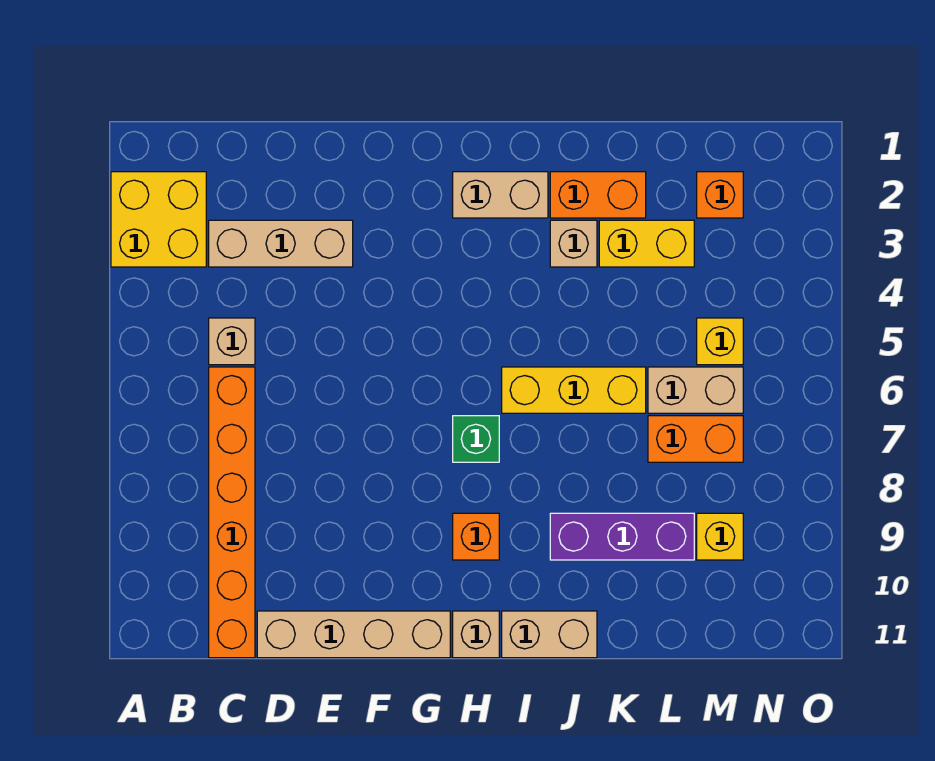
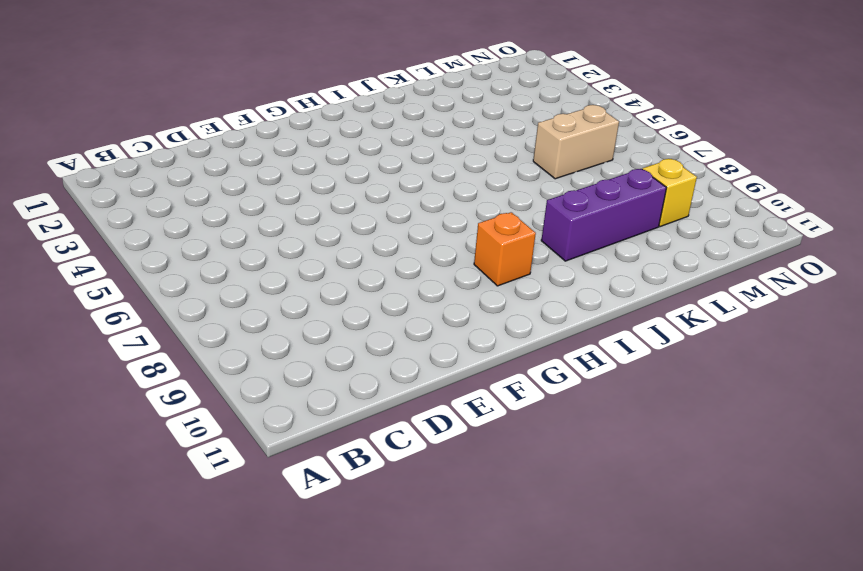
none -> yellow brick A2:B3 level 1
none -> tan brick C3:E3 level 1
none -> tan brick C5 level 1

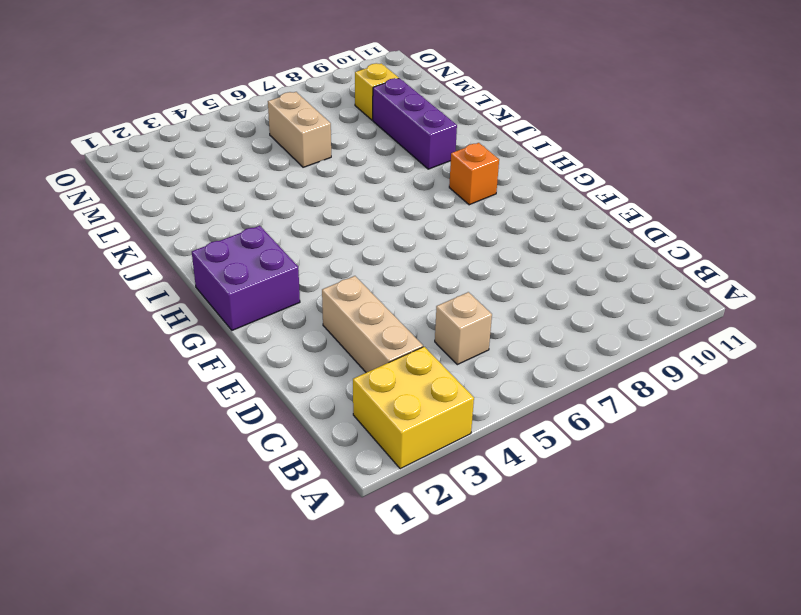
purple brick G1:H2 level 1 -> tan brick H2:I2 level 1
none -> orange brick C6:C11 level 1
none -> tan brick D11:G11 level 1
none -> green brick H7 level 1

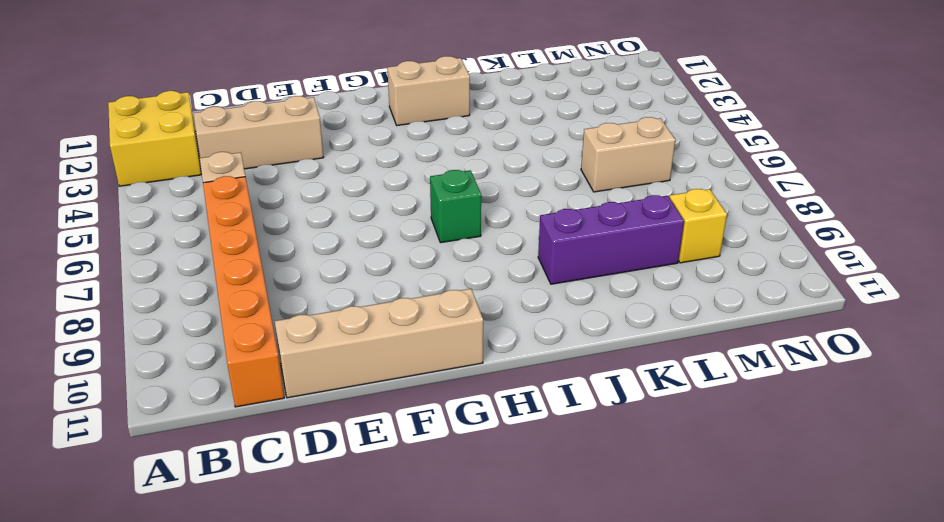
none -> orange brick H9 level 1
none -> tan brick H11 level 1
none -> yellow brick I6:K6 level 1

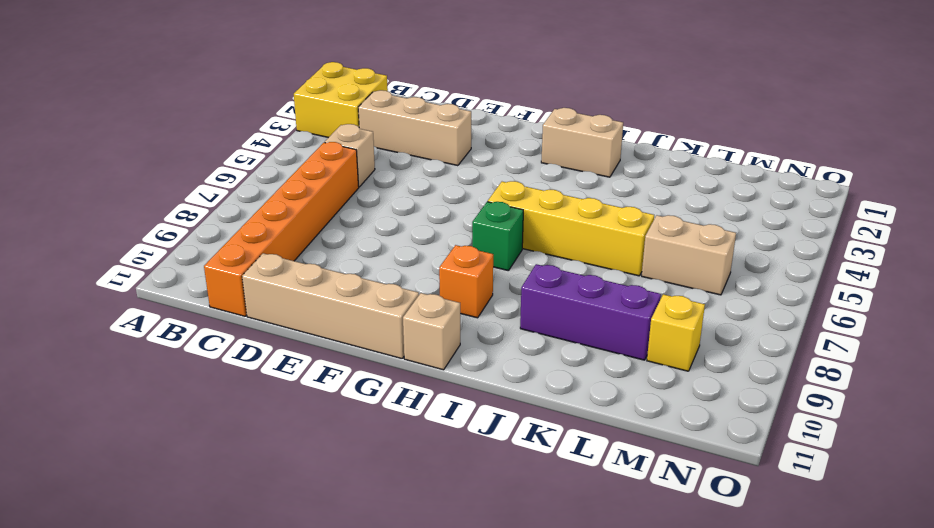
yellow brick H6:K6 level 1 -> yellow brick I6:K6 level 1
none -> tan brick I11:J11 level 1
none -> orange brick J2:K2 level 1
none -> tan brick J3 level 1

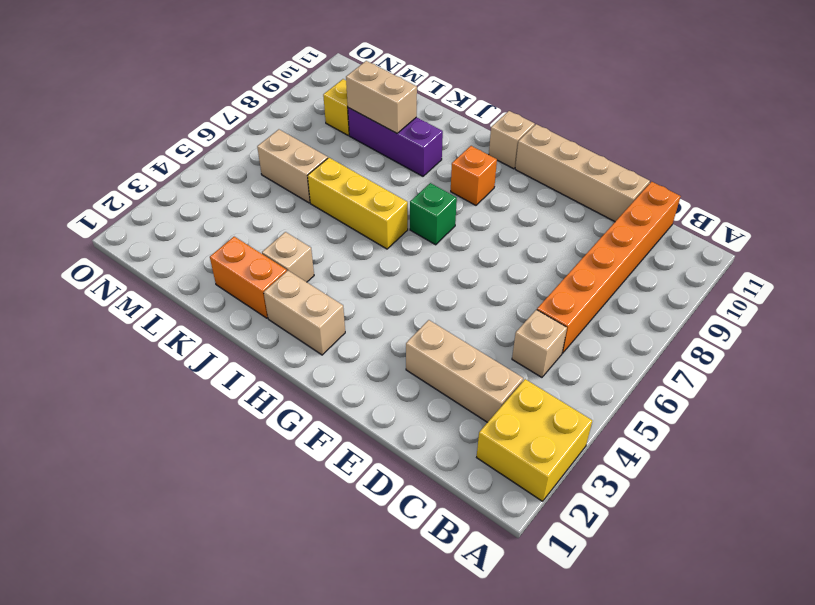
tan brick K9:L9 level 2 -> tan brick I11:J11 level 1
none -> yellow brick K3:L3 level 1
none -> orange brick L7:M7 level 1
none -> orange brick M2 level 1

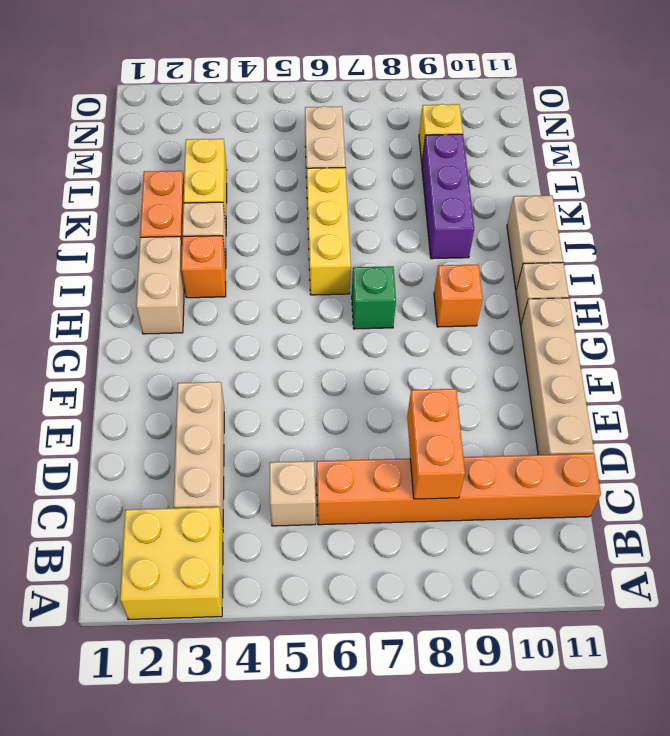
orange brick C8:D8 level 2 -> orange brick L7:M7 level 1
orange brick I3 level 1 -> orange brick M2 level 1
none -> yellow brick M5 level 1

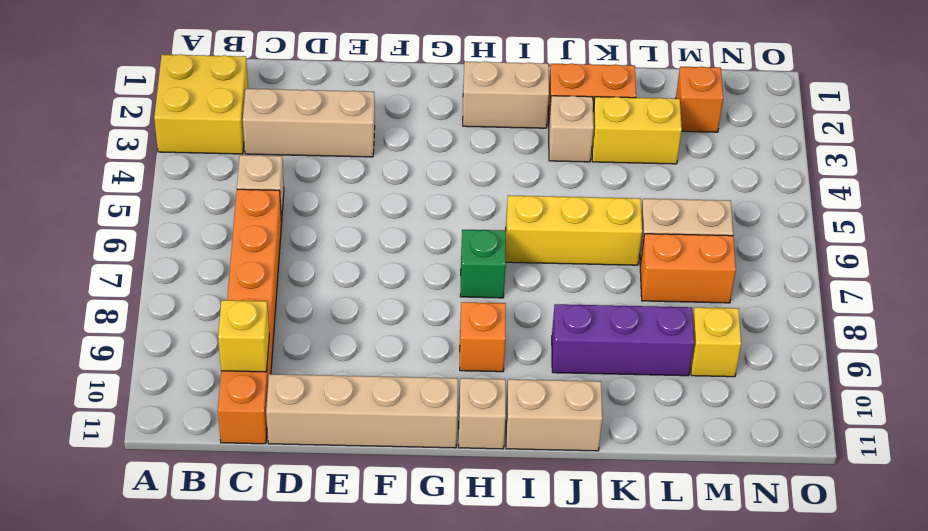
yellow brick C10 level 2 -> yellow brick M5 level 1

